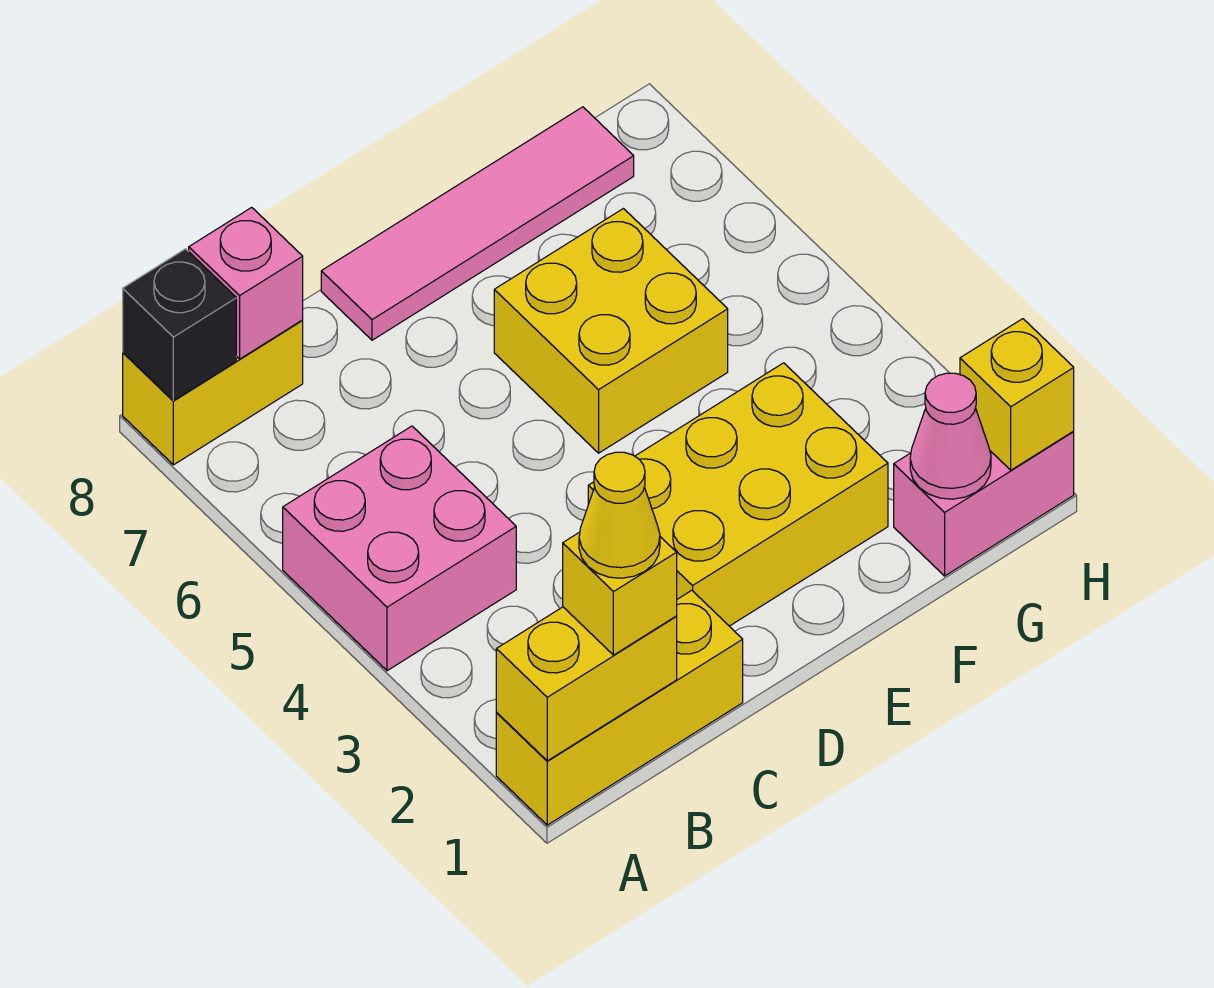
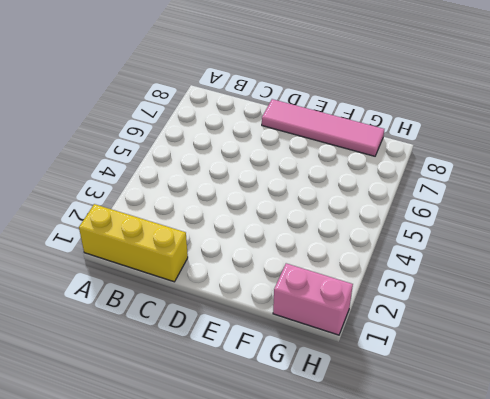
none -> pink brick A4:B5 level 1
none -> yellow brick A8:B8 level 1
none -> yellow brick D2:F3 level 1

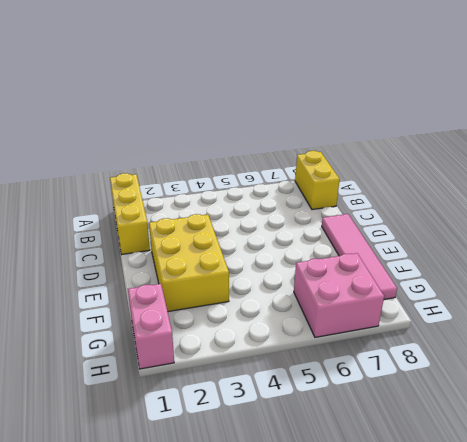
pink brick G6:H7 level 1 -> pink brick A4:B5 level 1
none -> yellow brick E5:F6 level 1
none -> yellow brick A1:B1 level 2
none -> black brick A8 level 2

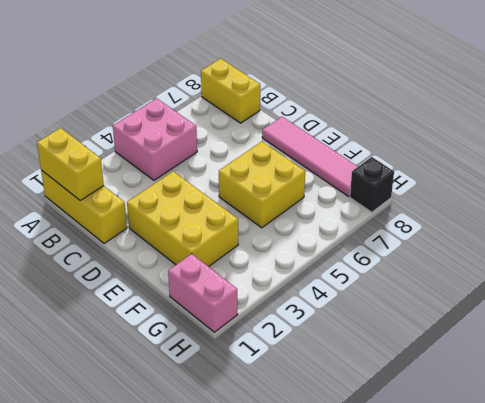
black brick H8 level 1 -> black brick A8 level 2
none -> pink brick B8 level 2
none -> pink cone G1 level 2
none -> yellow brick H1 level 2

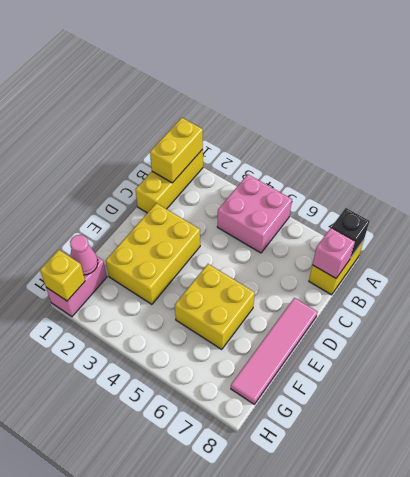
none -> yellow brick B1 level 3
none -> yellow cone B1 level 4

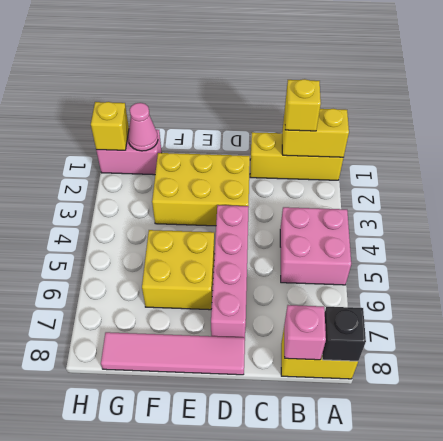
pink brick D4:D7 level 1 -> none
none -> yellow cone B1 level 4

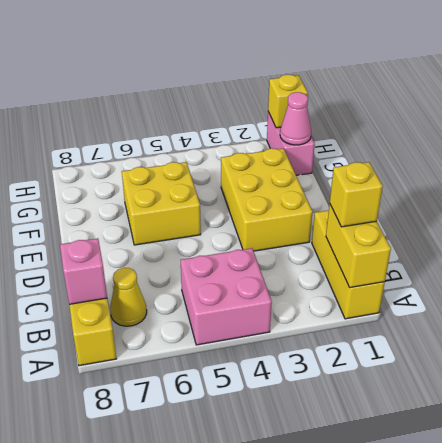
yellow cone B7 level 1 -> yellow cone B1 level 4
none -> pink tile D8:G8 level 1
none -> black brick A8 level 2

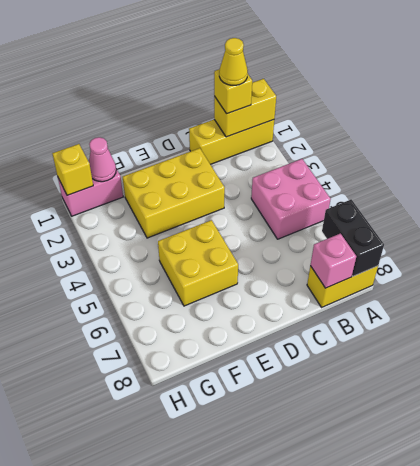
black brick A7:A8 level 2 -> black brick A8 level 2
none -> pink tile D8:G8 level 1

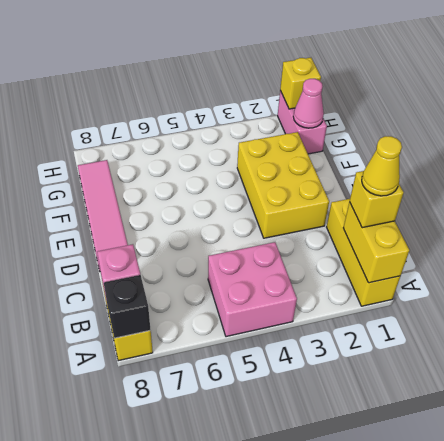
none -> yellow brick E5:F6 level 1

